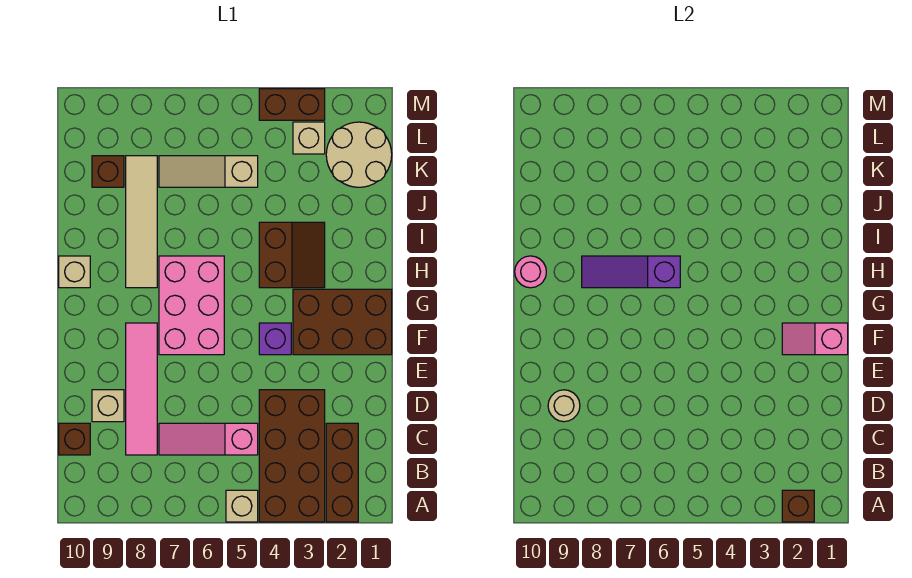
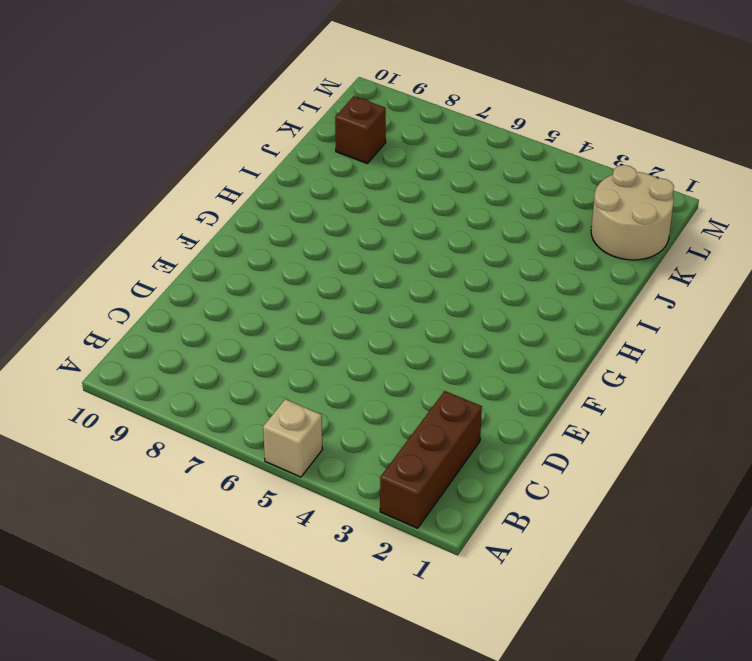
none -> brown brick A3:D4 level 1
none -> pink slope C5:C7 level 1 top 5
none -> pink tile C8:F8 level 1

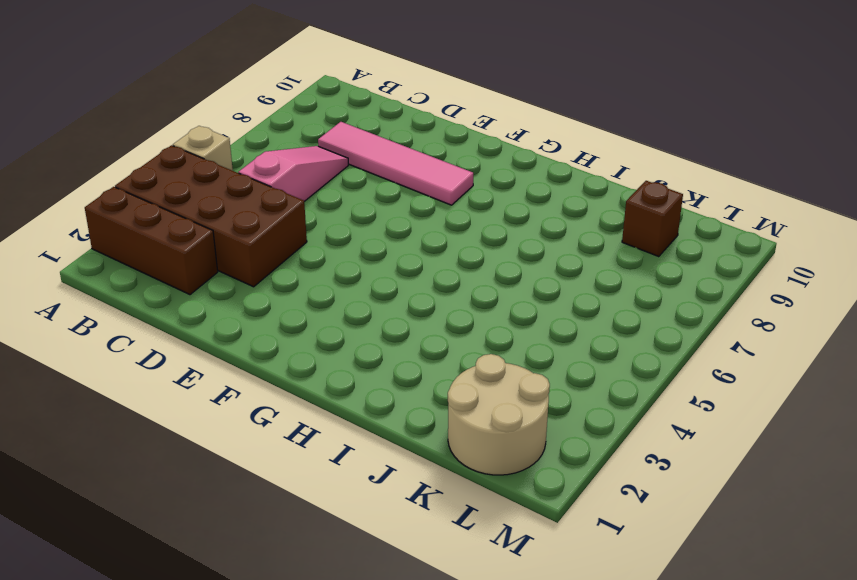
none -> brown brick C10 level 1
none -> tan brick D9 level 1
none -> brown brick F1:G3 level 1

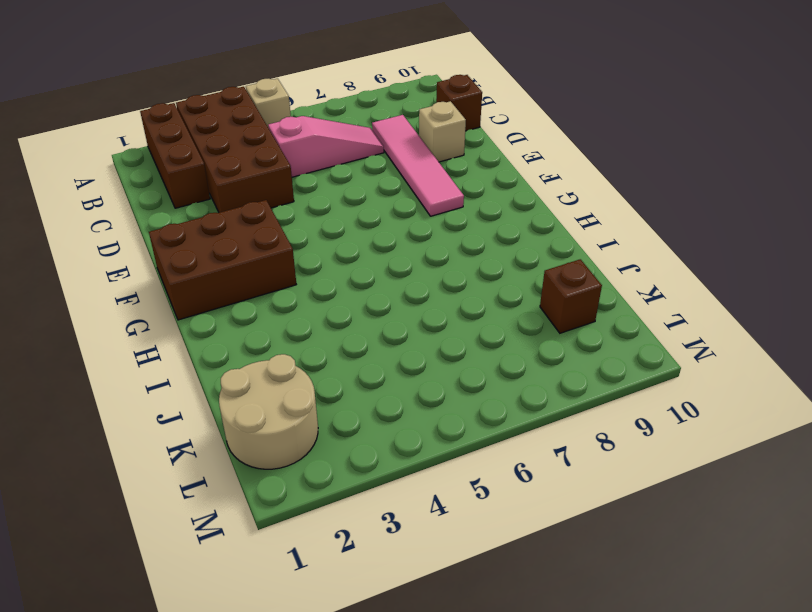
none -> purple brick F4 level 1
none -> pink brick F6:H7 level 1
none -> brown slope H3:I4 level 1 top 4

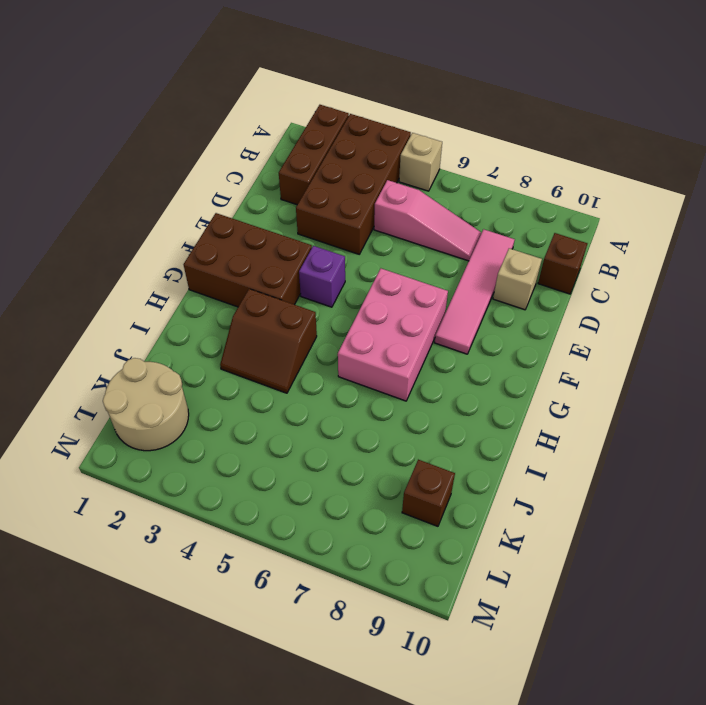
brown slope H3:I4 level 1 top H -> brown slope H3:I4 level 1 top 4
none -> tan tile H8:K8 level 1
none -> tan brick H10 level 1
none -> tan slope K5:K7 level 1 top 5

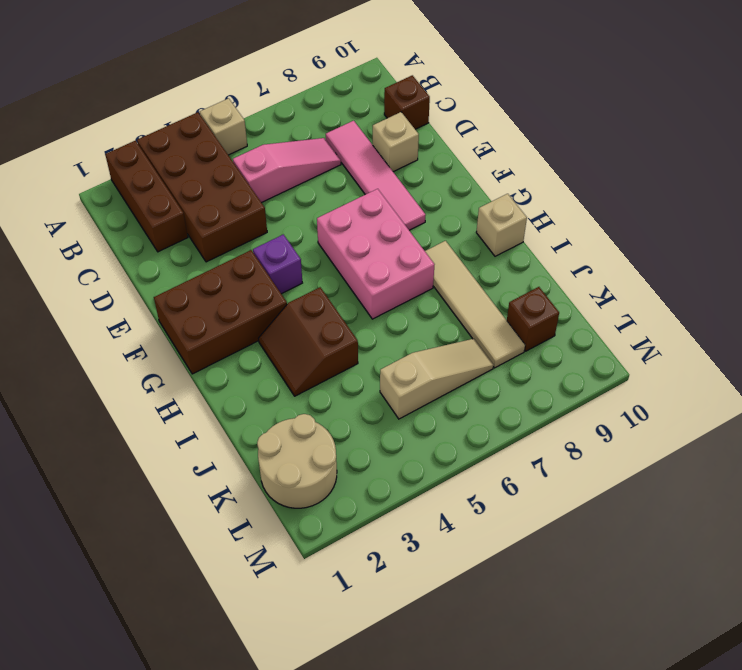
none -> tan brick L3 level 1
none -> brown brick M3:M4 level 1
none -> brown brick A2 level 2

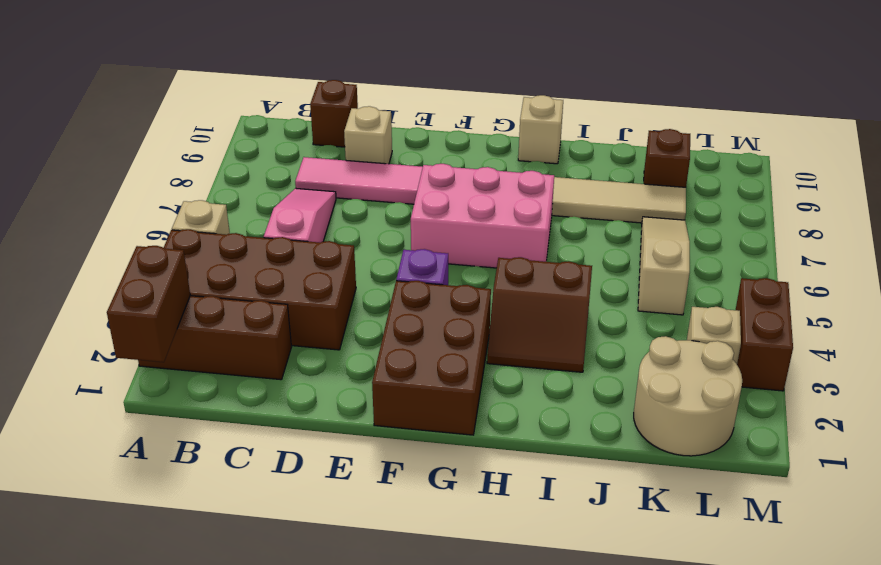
brown brick A1:A2 level 2 -> brown brick A2 level 2
none -> tan round brick D9 level 2
none -> pink slope F1:F2 level 2 top 1
none -> purple slope H6:H8 level 2 top 6

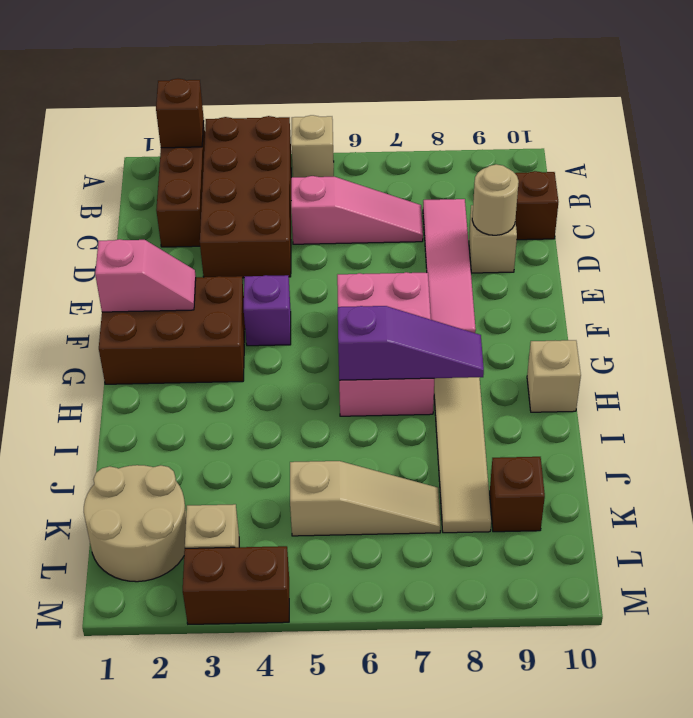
none -> brown slope H3:I4 level 1 top 4
none -> pink round brick H10 level 2

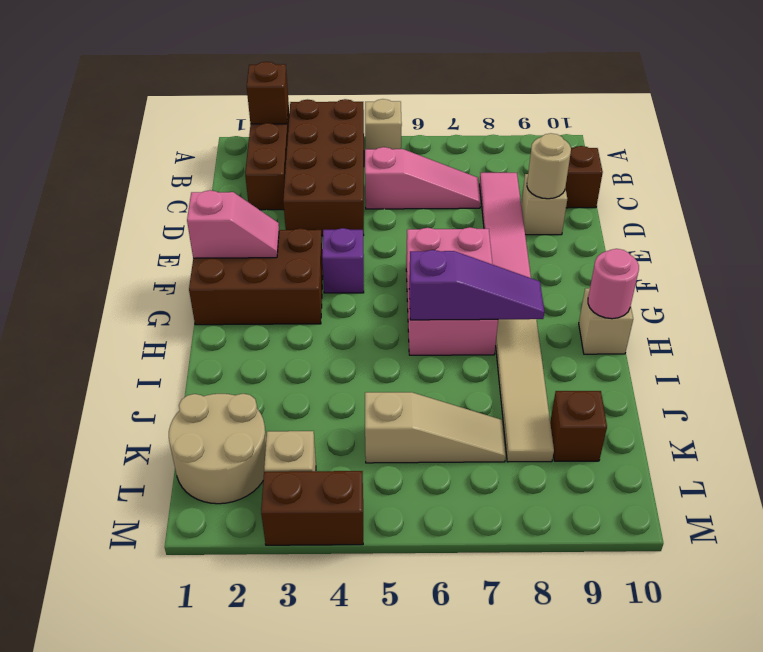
none -> brown slope H3:I4 level 1 top 4

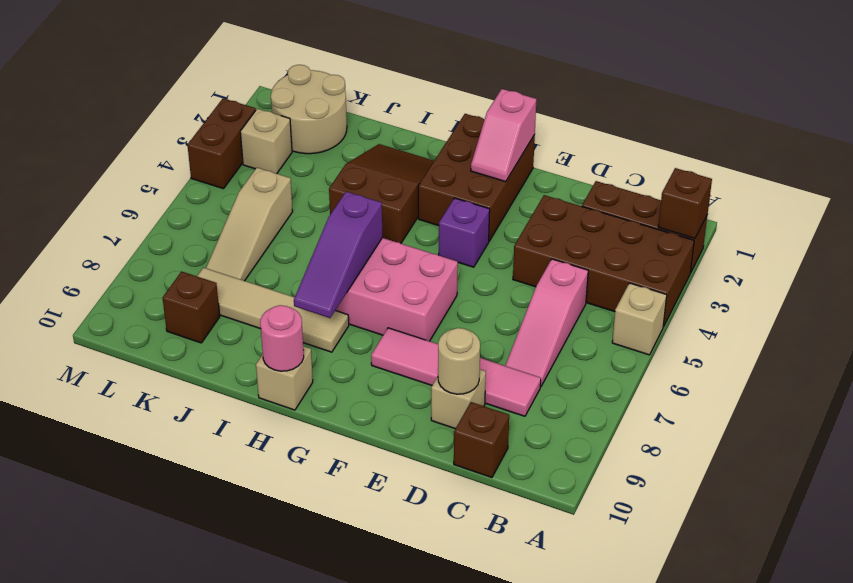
brown slope H2:I4 level 1 top 4 -> brown slope H3:I4 level 1 top 4

